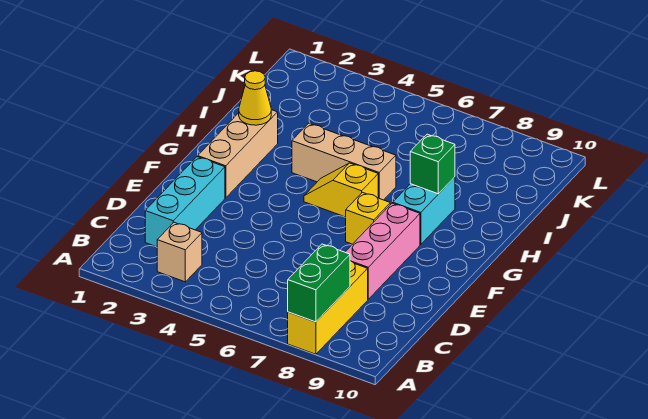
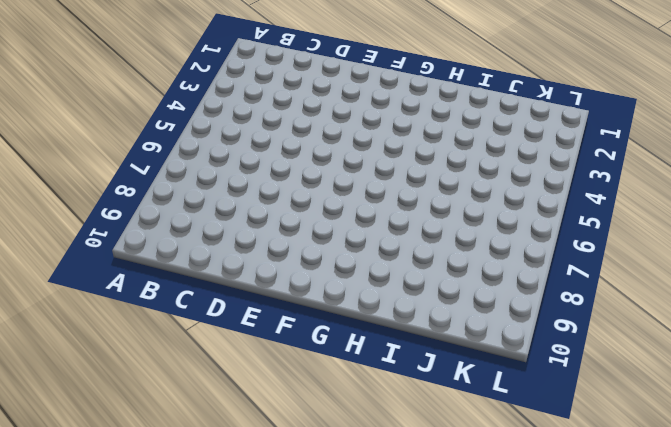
none -> yellow brick A8:C8 level 1
none -> tan brick B3 level 1
none -> cyan brick C2:E2 level 1

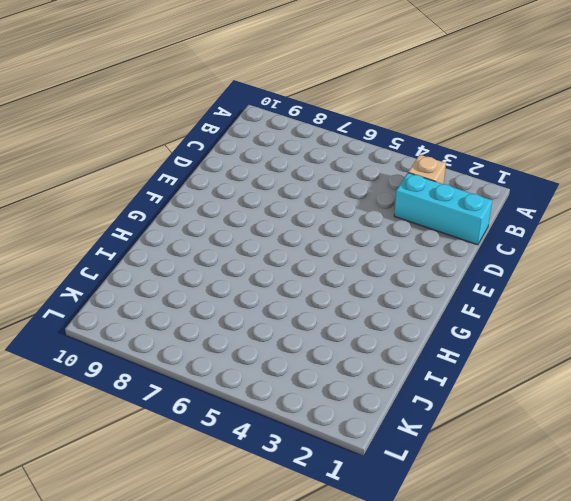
cyan brick C1:C3 level 1 -> cyan brick C2:E2 level 1
none -> yellow brick A8:C8 level 1
none -> pink brick D8:F8 level 1
none -> tan brick F2:H2 level 1

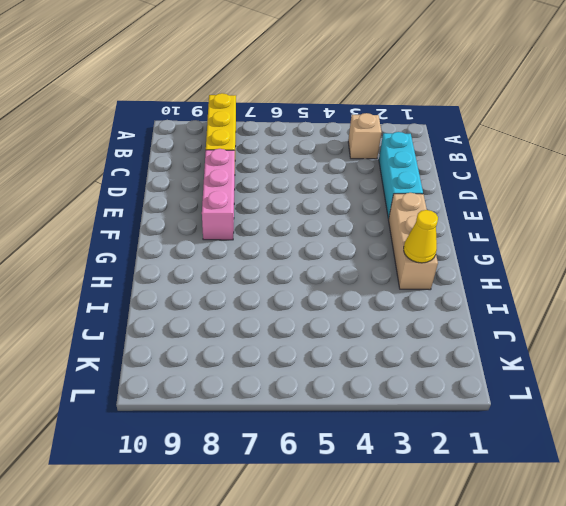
none -> yellow brick F7 level 1
none -> yellow slope G5:G6 level 1 top 6
none -> cyan brick G8:H8 level 1

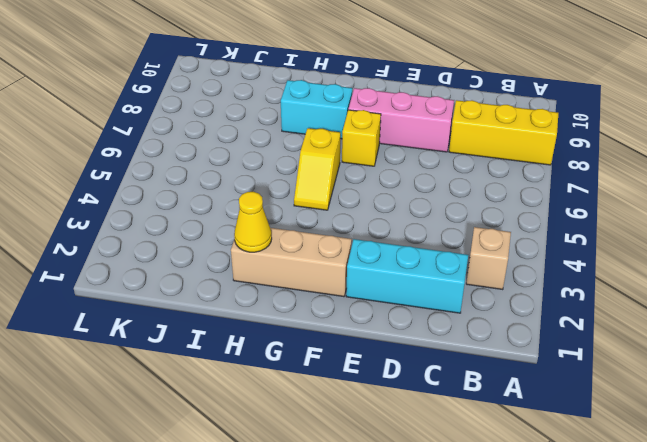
none -> tan brick H4:H6 level 1
none -> green brick A8:B8 level 2
none -> green brick H8 level 2

